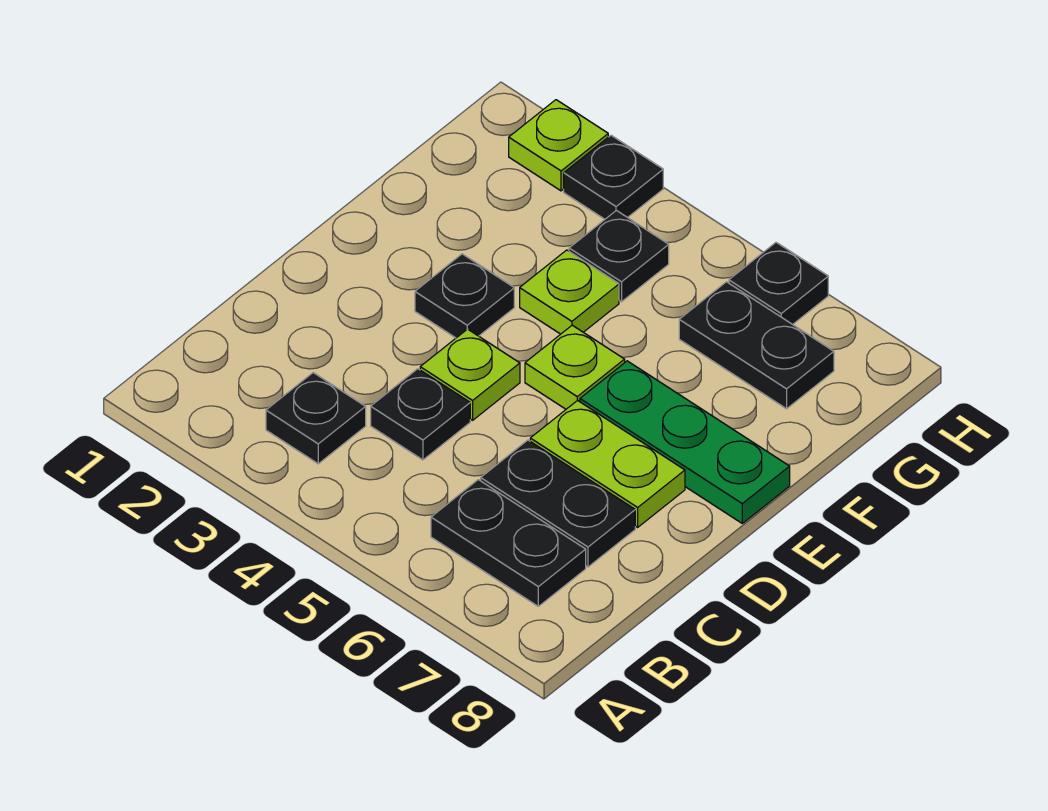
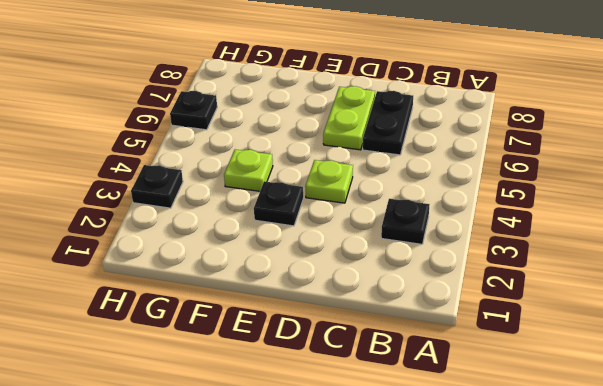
none -> black plate B6:B7 level 1
none -> black plate C4 level 1
none -> lime plate E5 level 1

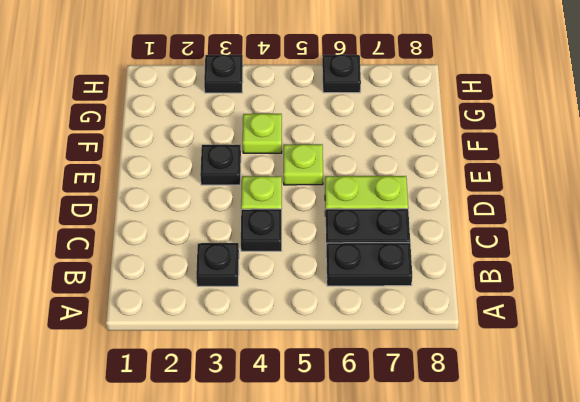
none -> green plate E6:E8 level 1
none -> black plate G4 level 1
none -> black plate G6:G7 level 1

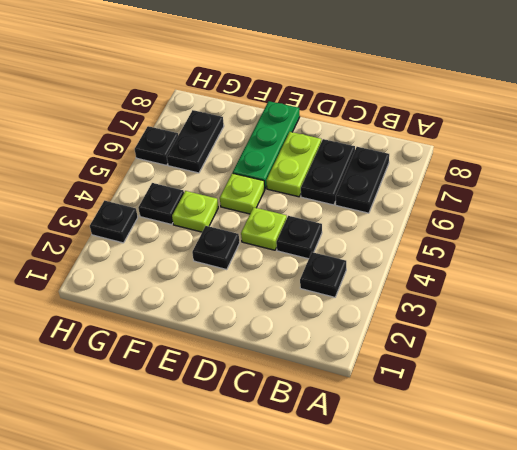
none -> lime plate H2 level 1

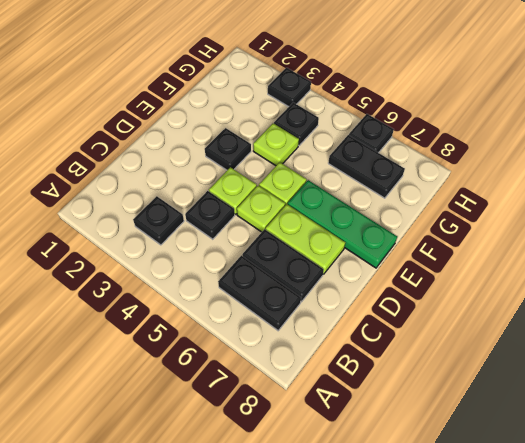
lime plate D5 level 1 -> lime plate H2 level 1

